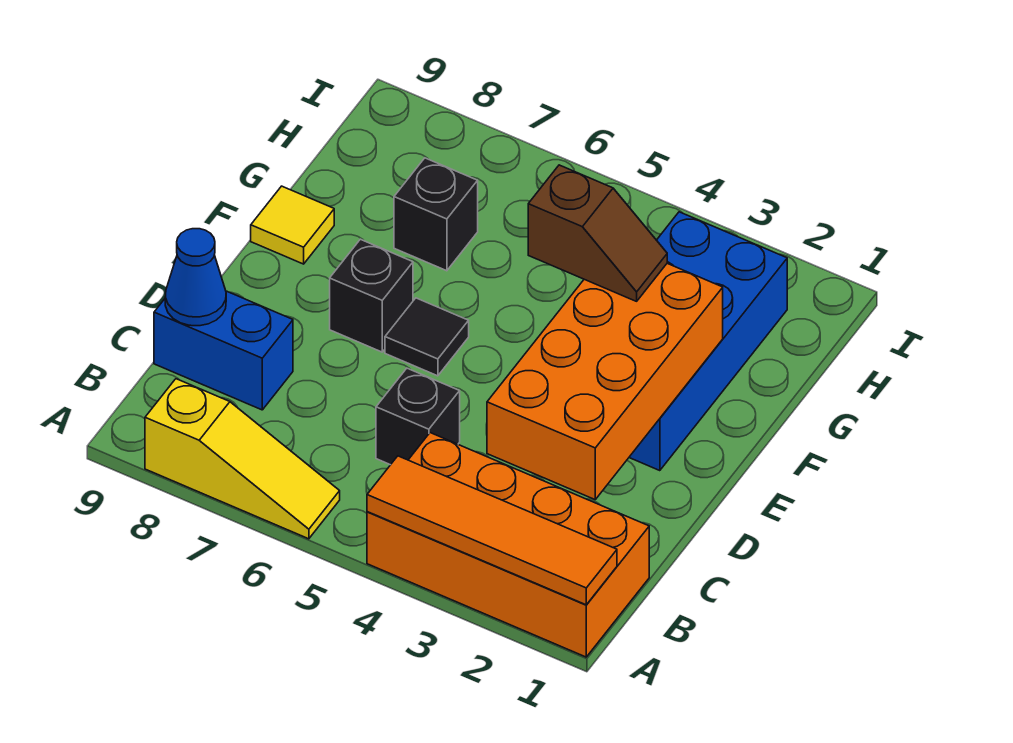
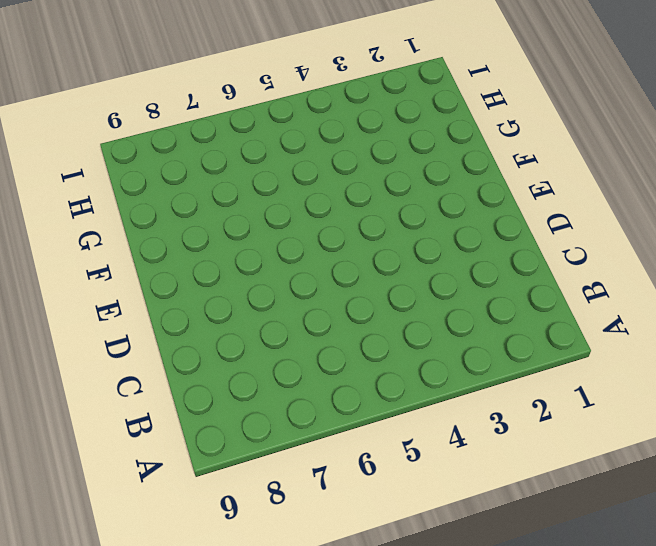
none -> orange brick A1:B4 level 1
none -> yellow slope A6:A8 level 1 top 8
none -> black brick C5 level 1

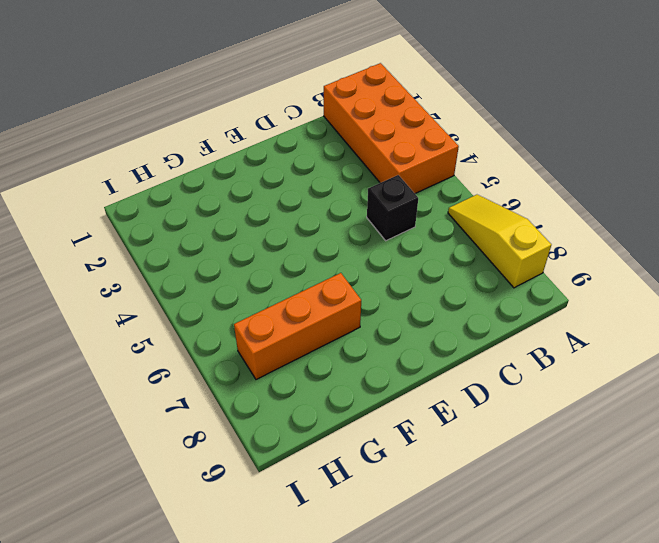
orange brick F7:H7 level 1 -> black brick G7 level 1
none -> blue brick C8:C9 level 1
none -> blue brick E2:H3 level 1
none -> black tile E6 level 1

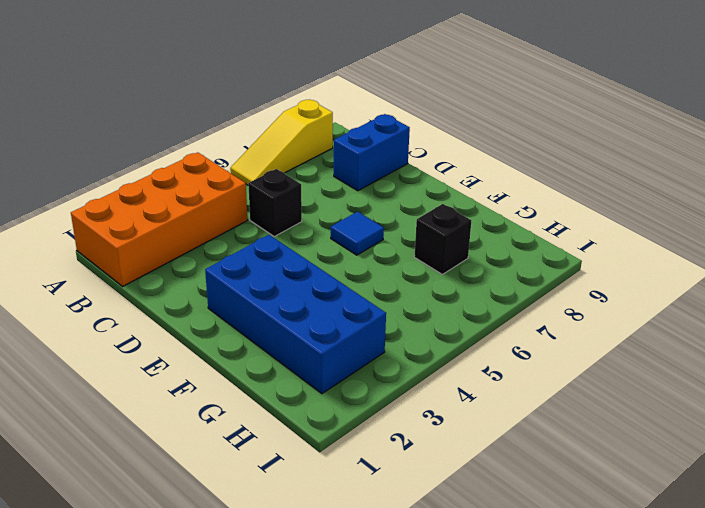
blue tile E6 level 1 -> black tile E6 level 1
none -> black brick E7 level 1
none -> yellow tile F9 level 1
none -> orange tile A1:A4 level 2

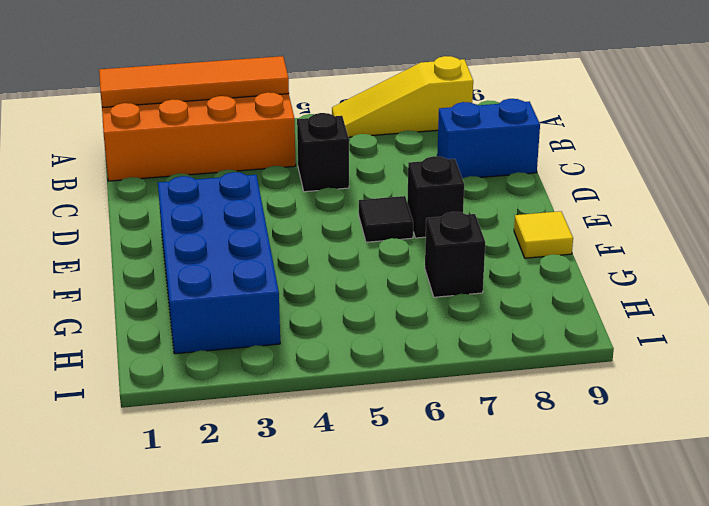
none -> orange brick C2:F3 level 2
none -> blue cone C9 level 2
none -> brown slope F3:F4 level 3 top 4

